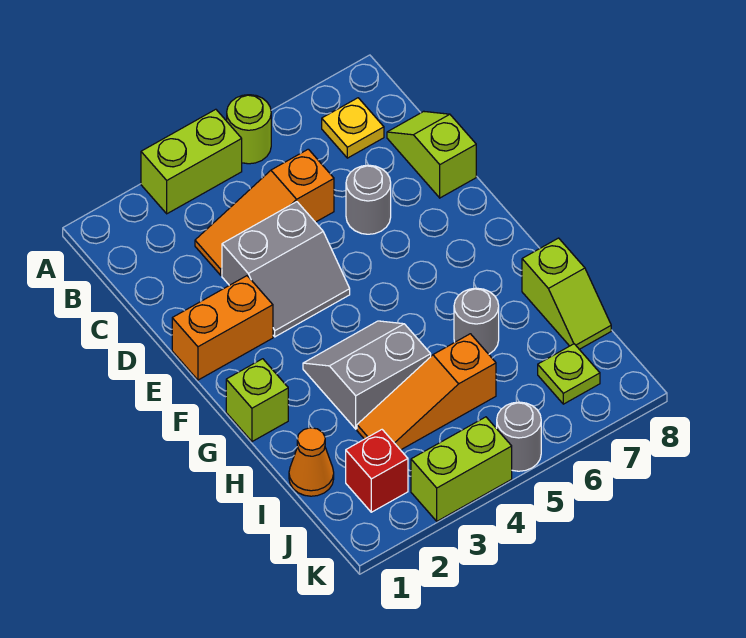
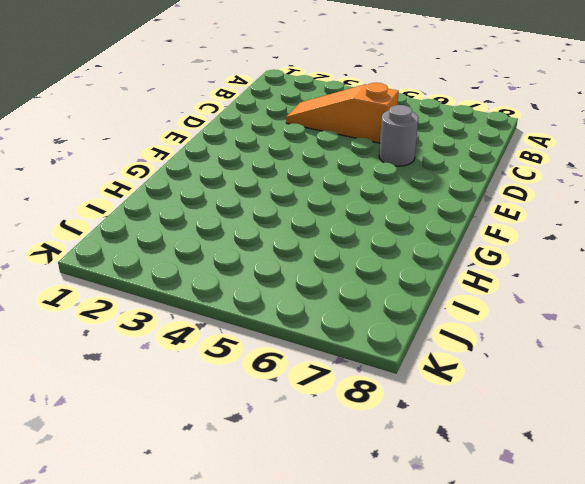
none -> lime brick A3:A4 level 1
none -> lime round brick A5 level 1
none -> yellow plate B7 level 1

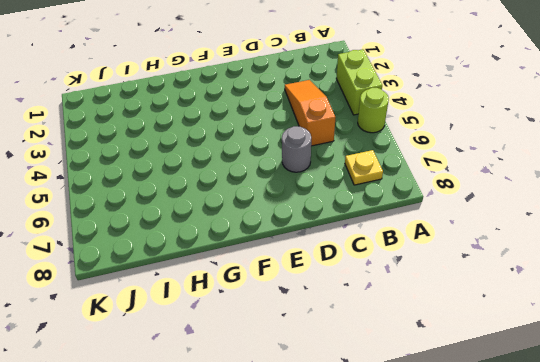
none -> lime slope C8:D8 level 1 top D
none -> grey slope D3:E4 level 1 top D
none -> orange brick E1:E2 level 1

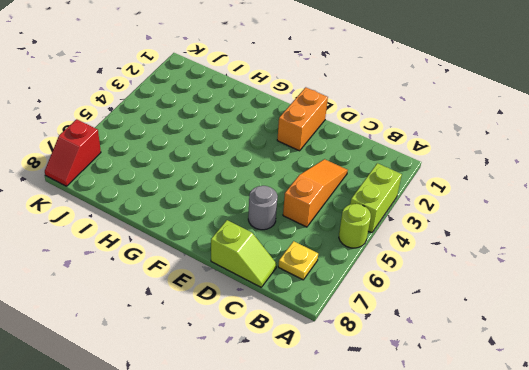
red slope K7:K8 level 1 top 7 -> none
none -> grey slope D3:E4 level 1 top D
none -> lime brick G1 level 1
none -> grey slope G3:H4 level 1 top H

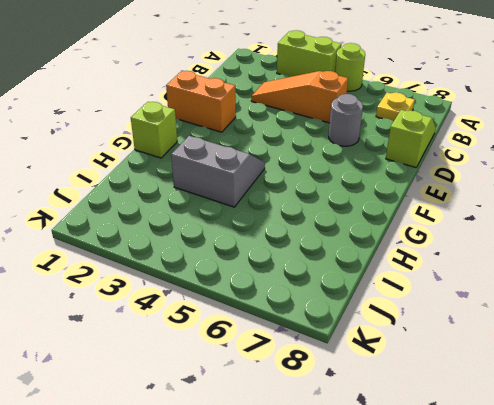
none -> grey slope D3:E4 level 1 top D
none -> grey round brick H6 level 1
none -> lime slope H8:I8 level 1 top H

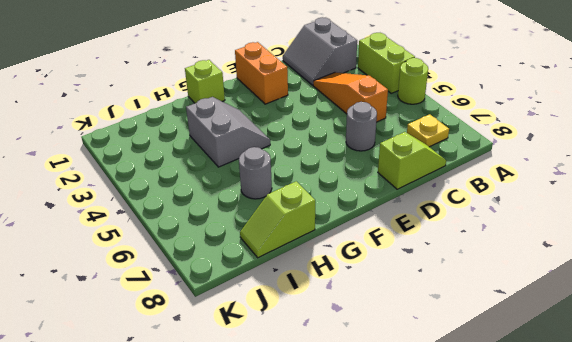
grey slope B1:C2 level 1 top B -> grey slope D3:E4 level 1 top D
none -> orange cone I1 level 1
none -> orange slope I3:I5 level 1 top 5
none -> red brick J2 level 1

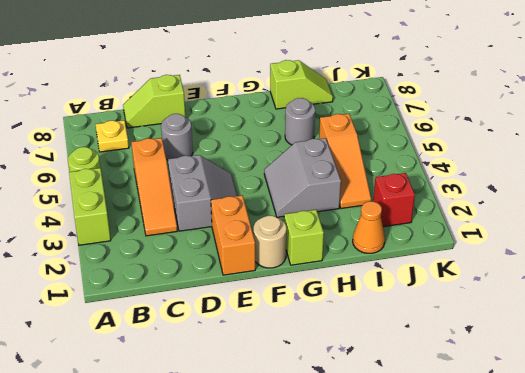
tan round brick F1 level 1 -> none
none -> lime plate J7 level 1
none -> lime brick K3:K4 level 1
none -> grey round brick K5 level 1

